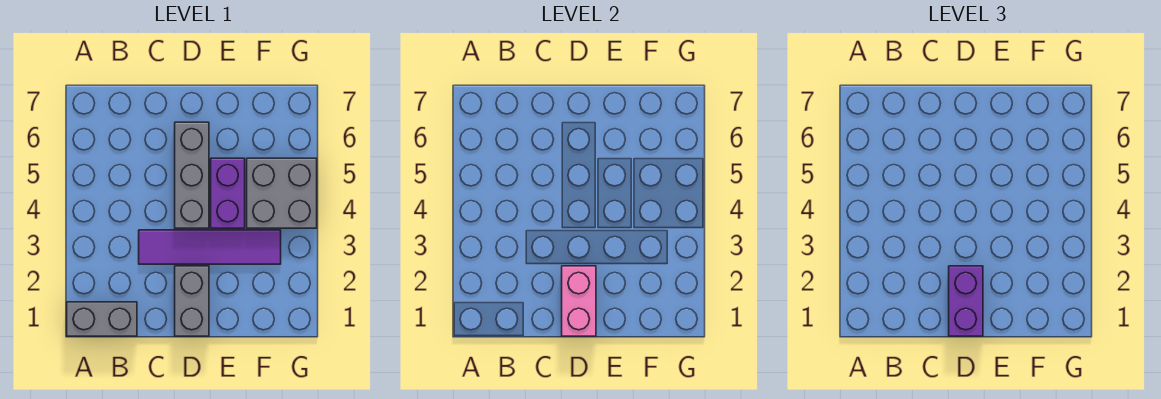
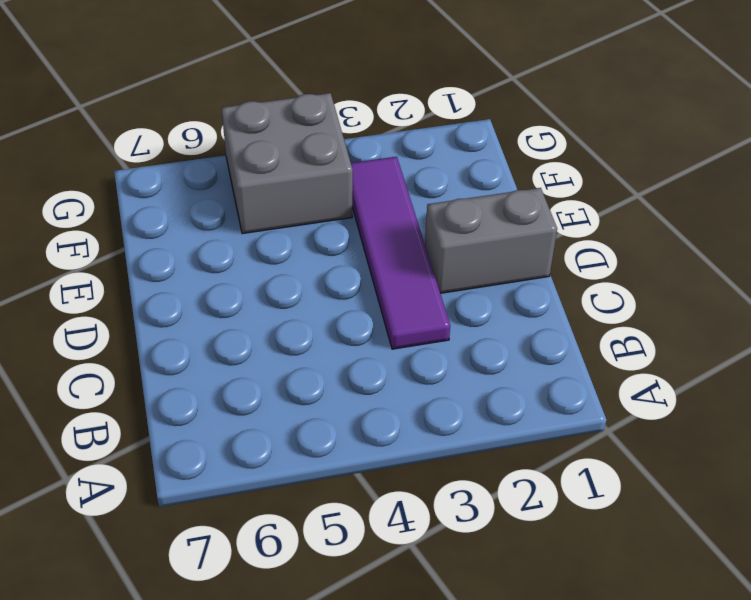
none -> grey brick A1:B1 level 1
none -> grey brick D4:D6 level 1

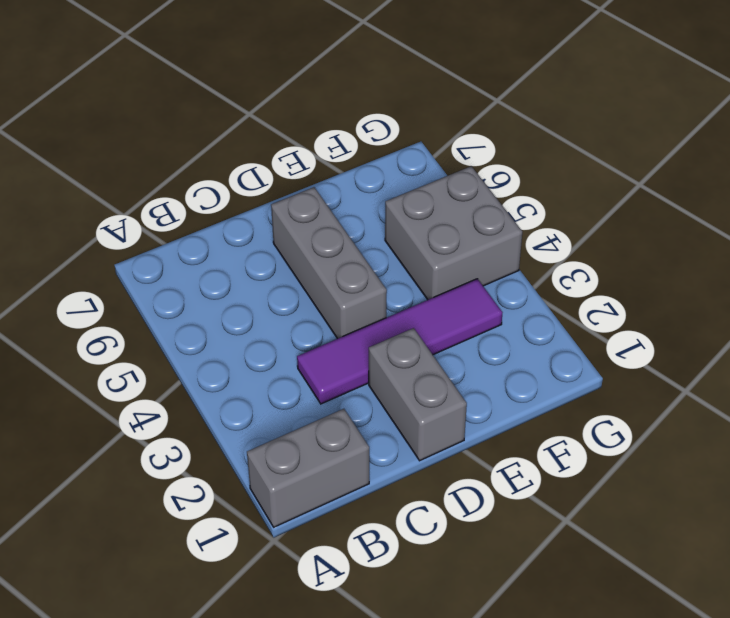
none -> purple brick E4:E5 level 1
none -> pink brick D1:D2 level 2

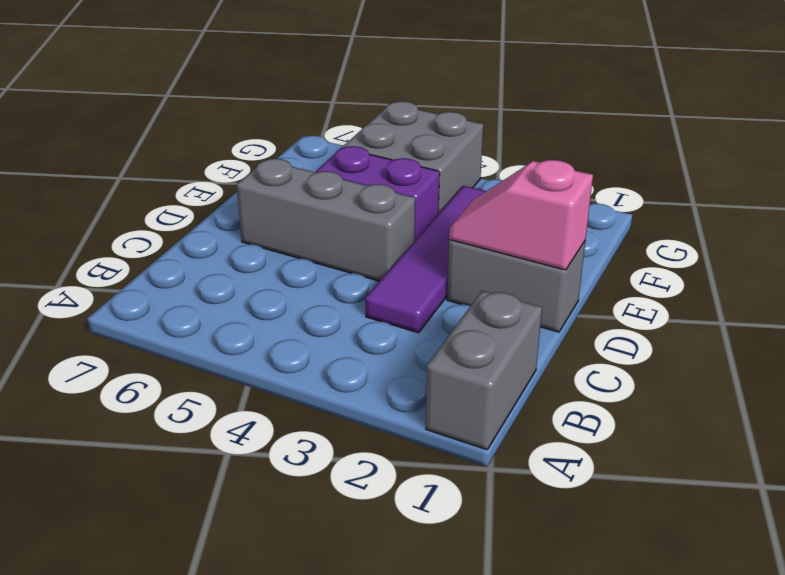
pink slope D1:D2 level 2 top 1 -> pink brick D1:D2 level 2
none -> purple brick D1:D2 level 3

